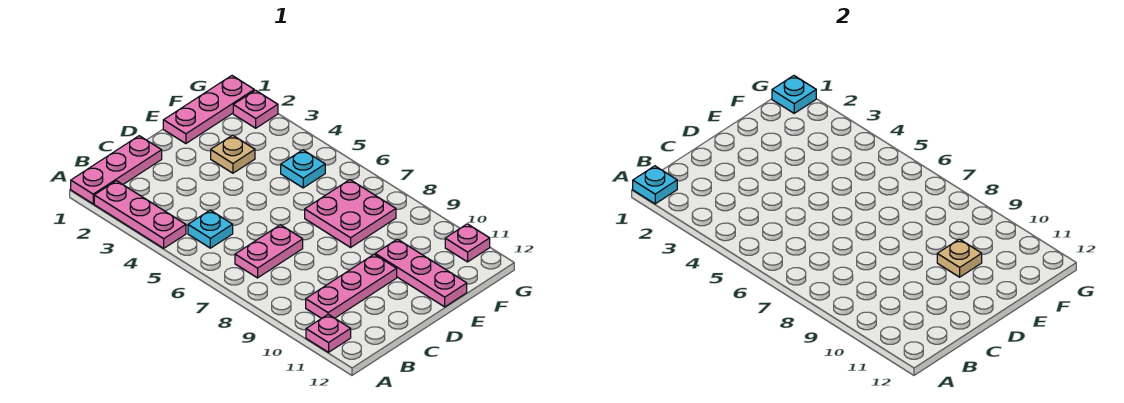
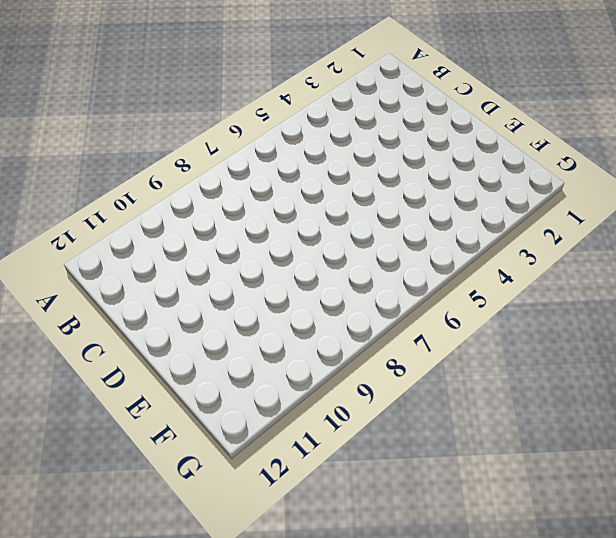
none -> pink plate A1:C1 level 1
none -> pink plate A2:A4 level 1
none -> pink plate A11 level 1

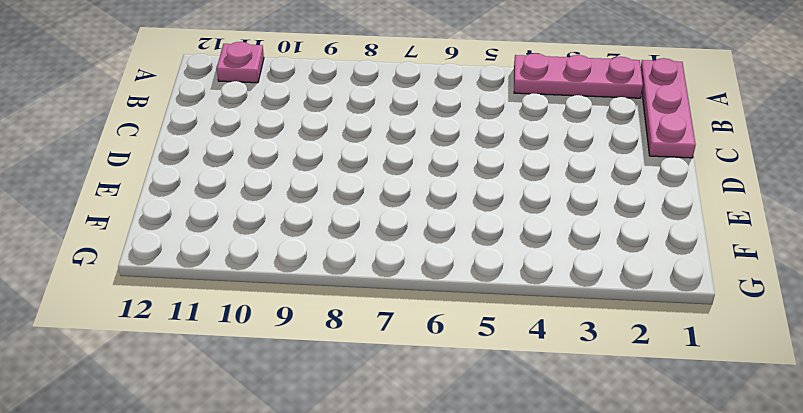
none -> cyan plate B5 level 1
none -> pink plate B7:C7 level 1
none -> pink plate B10:D10 level 1

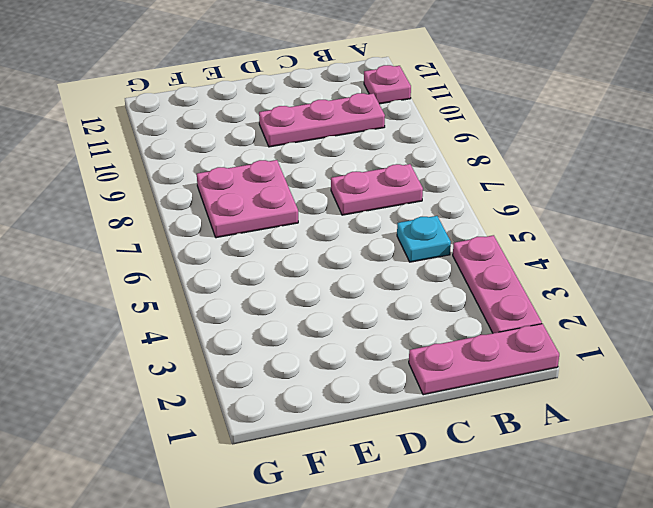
none -> pink plate E1:G1 level 1
none -> tan plate E3 level 1
none -> pink plate E10:E12 level 1

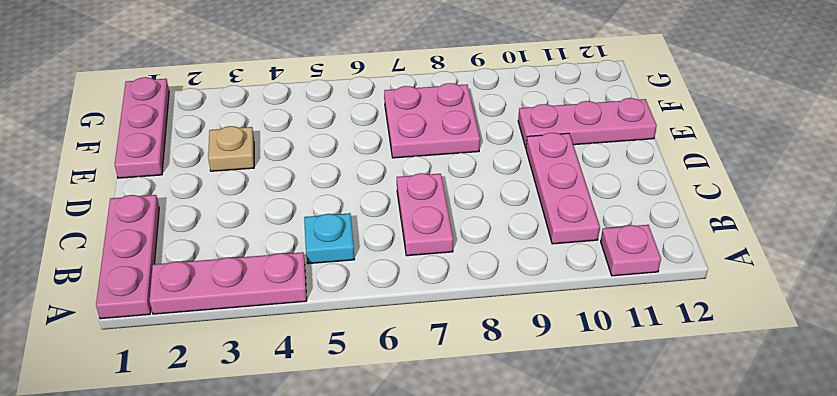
none -> cyan plate F5 level 1
none -> pink plate G2 level 1
none -> pink plate G11 level 1

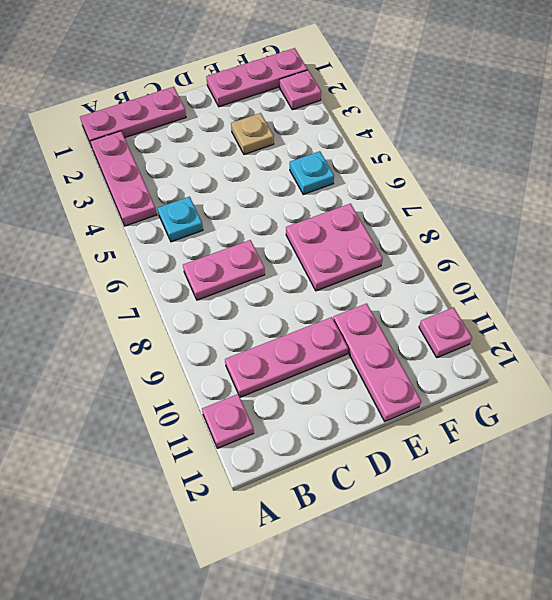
none -> cyan plate A1 level 2
none -> tan plate E10 level 2
none -> cyan plate G1 level 2

